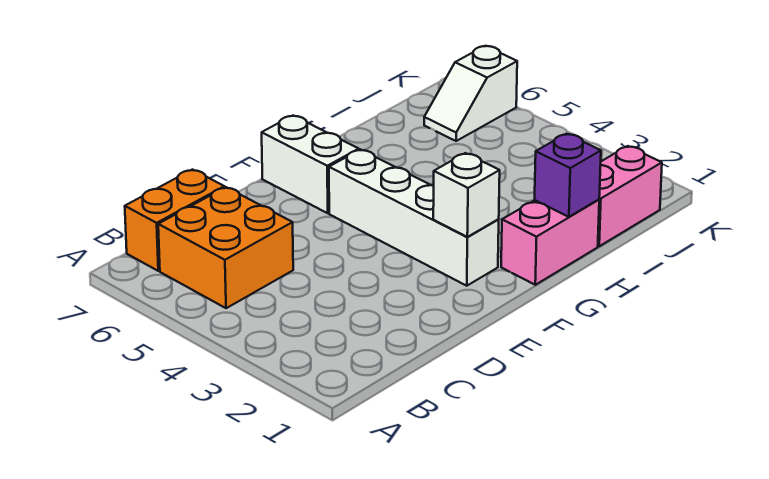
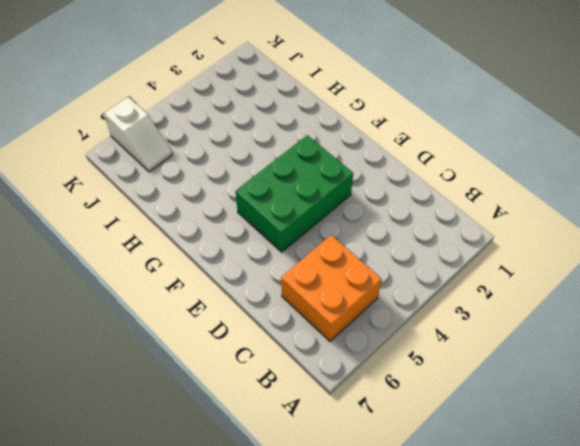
green brick E3:F5 level 1 -> white brick F2:F5 level 1
none -> orange brick B7:C7 level 1
none -> white brick F6:F7 level 1

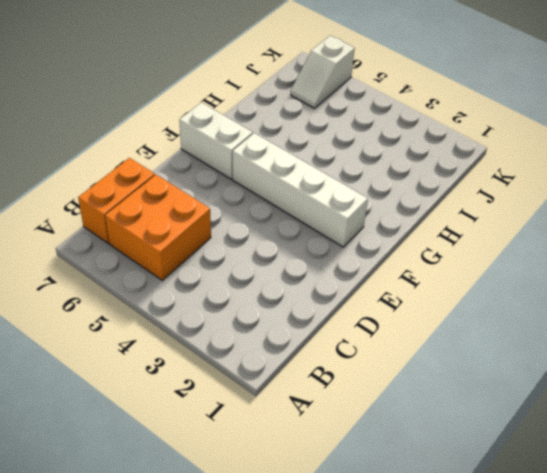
none -> pink brick G1:H1 level 1
none -> pink brick I1:J1 level 1

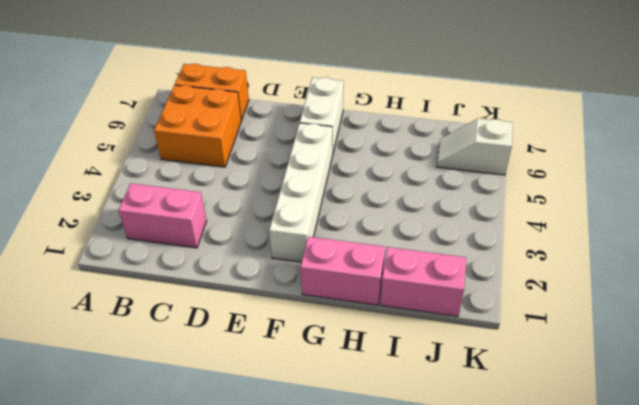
pink brick B2:C2 level 1 -> none
none -> white brick F2 level 2
none -> purple brick H1 level 2

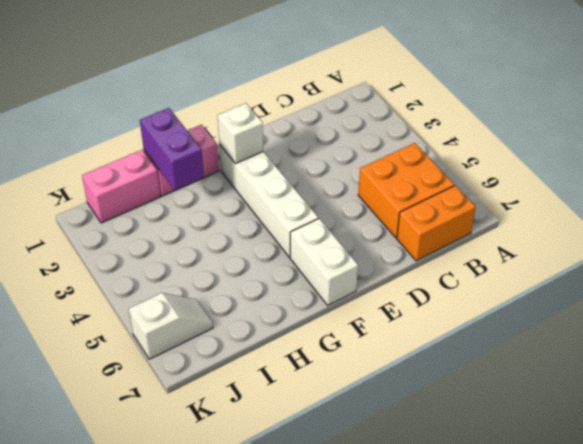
purple brick H1:H2 level 2 -> purple brick H1 level 2

